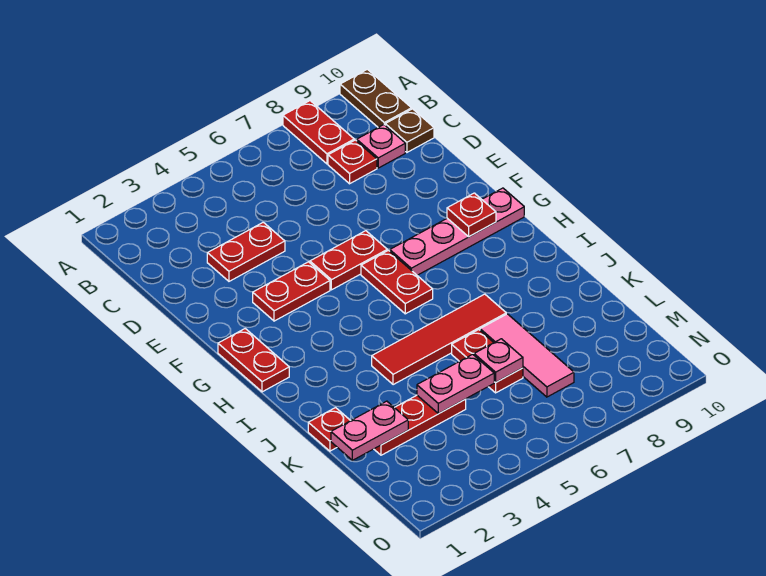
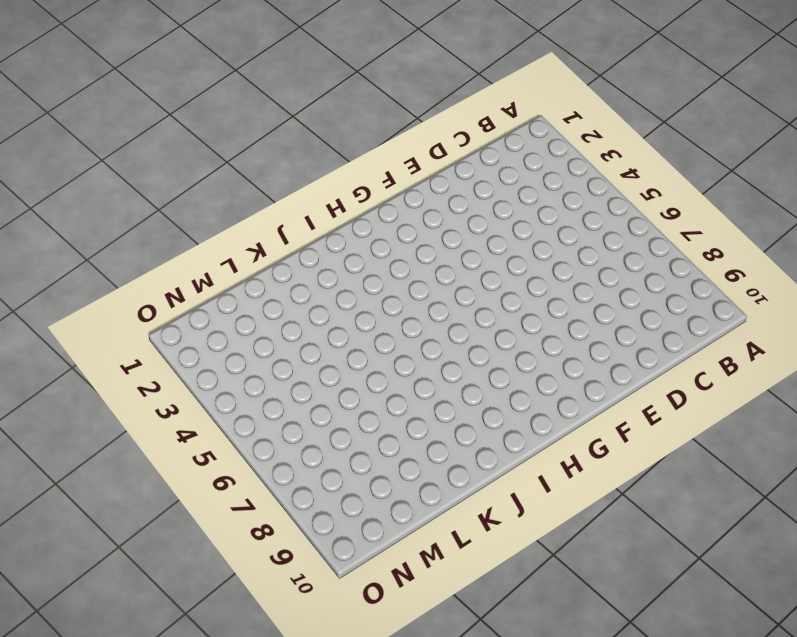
none -> red plate A8:B8 level 1
none -> brown plate A10:B10 level 1
none -> red plate C8 level 1

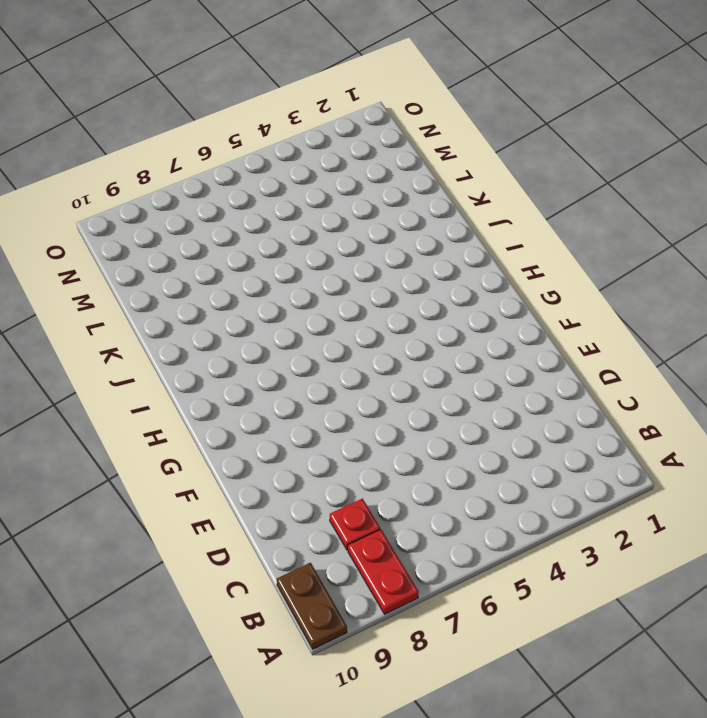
none -> pink plate C9 level 1
none -> brown plate C10 level 1
none -> red plate D3:D4 level 1

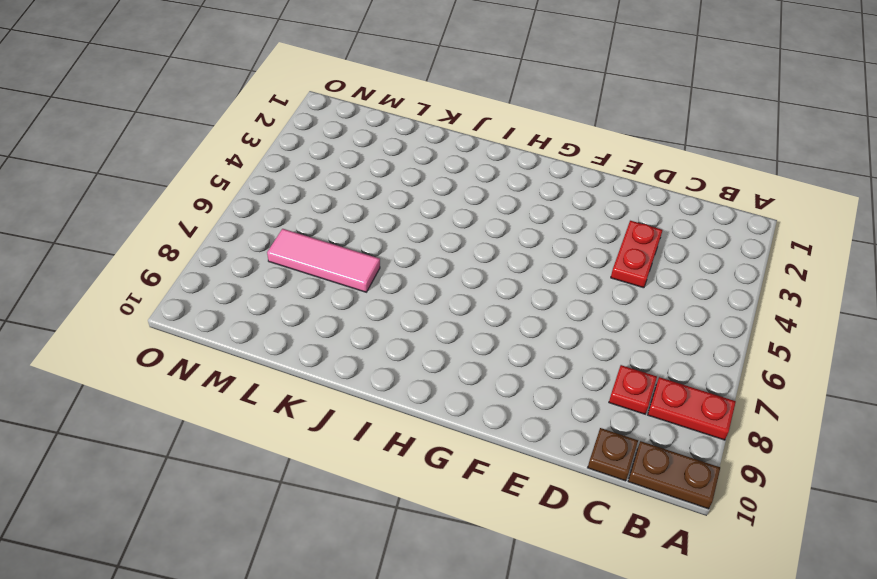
none -> pink plate C9 level 1
none -> red plate F3:F4 level 1
none -> red plate F5:F6 level 1

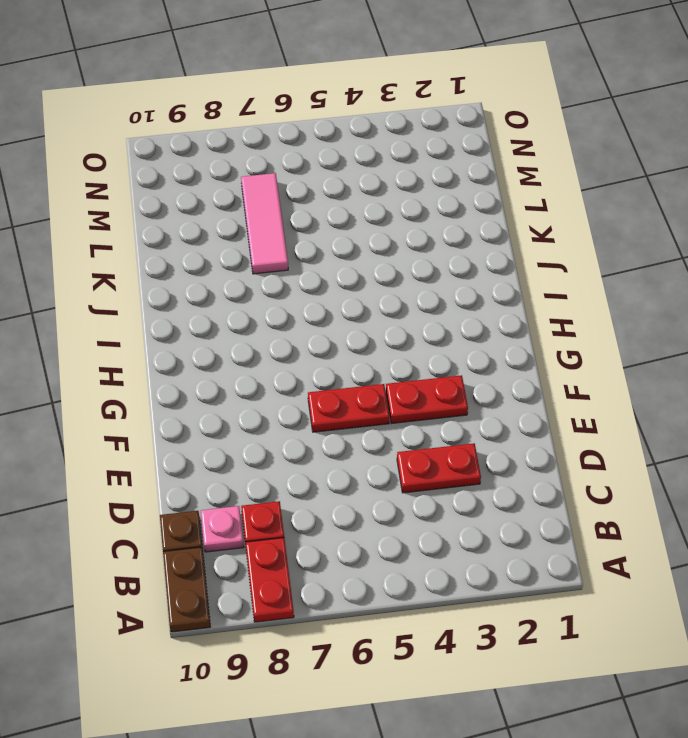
none -> red plate G1:H1 level 1
none -> red plate G6:H6 level 1
none -> pink plate G7:G10 level 1

